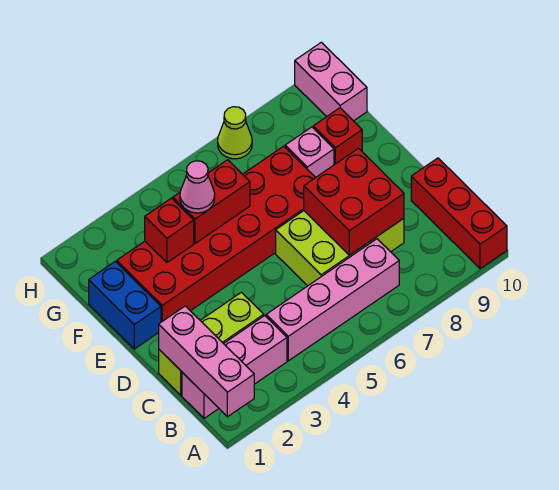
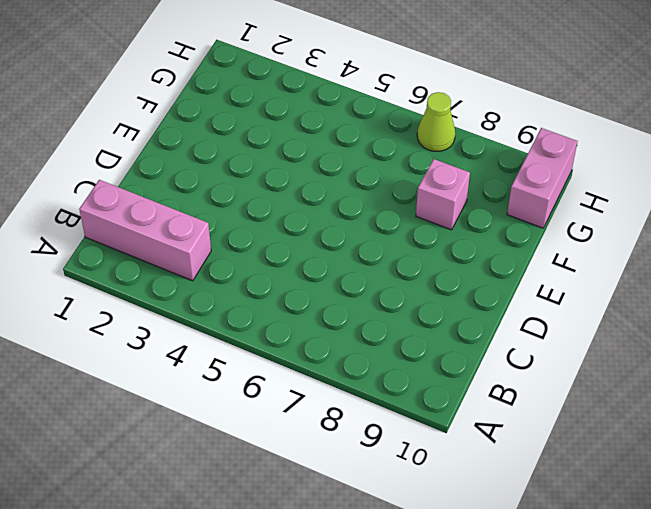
none -> red brick A10:C10 level 1
none -> pink brick B4:B7 level 1
none -> lime brick C1:C3 level 1

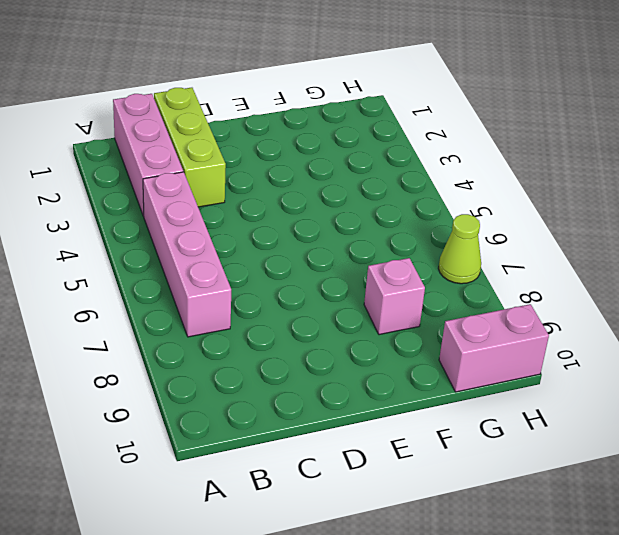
none -> red brick A10:C10 level 1
none -> lime brick C6:D8 level 1
none -> blue brick E1:F1 level 1

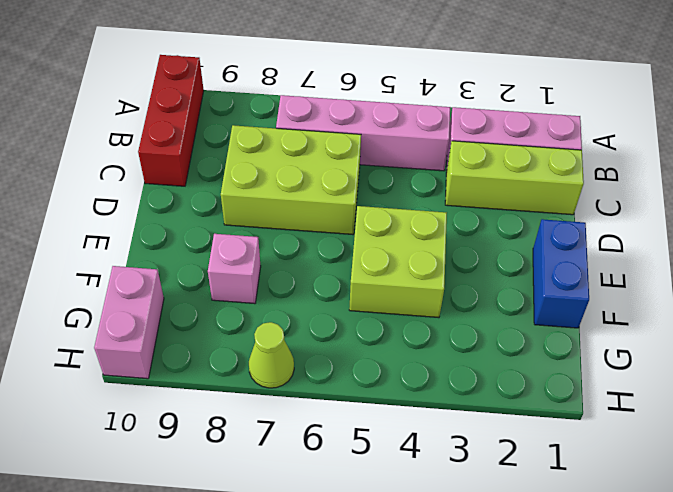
lime brick E4:F5 level 1 -> red brick E2:F7 level 1
none -> red brick F9 level 1
none -> pink brick A1:C1 level 2
none -> red brick C7:D8 level 2

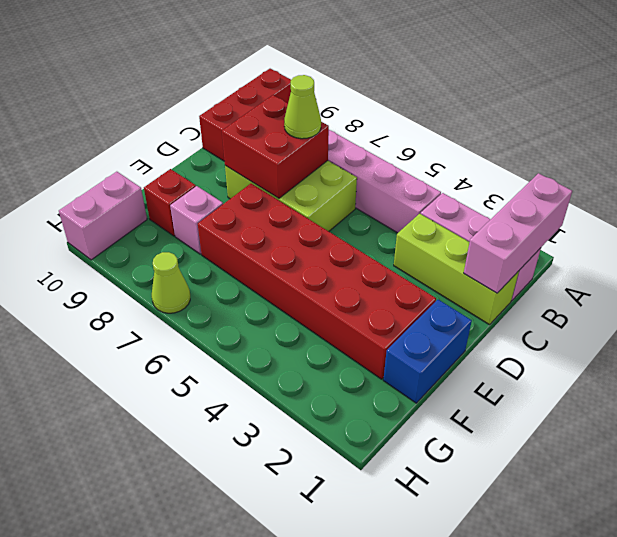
lime cone C7 level 3 -> none
none -> red brick F3 level 2
none -> red brick F4:F5 level 2
none -> pink cone F4 level 3

